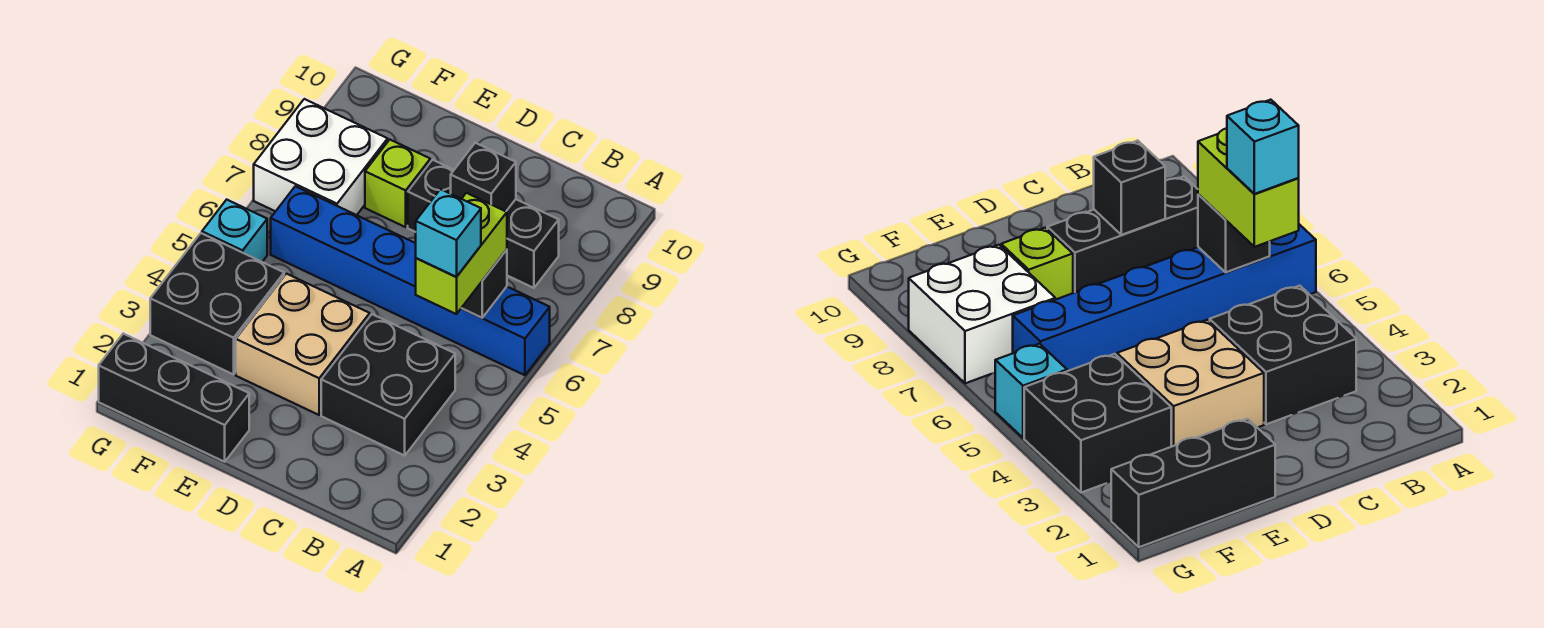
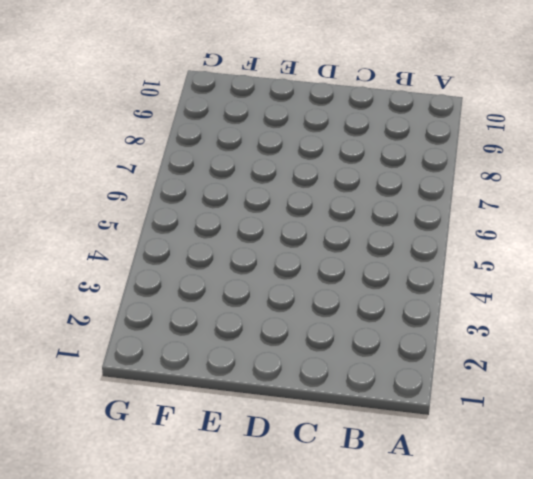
none -> blue brick A6:F6 level 1
none -> black brick B3:C4 level 1
none -> black brick B8:D8 level 1

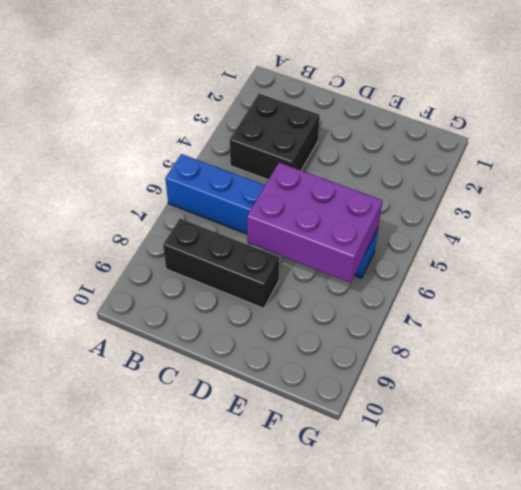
purple brick D6:F7 level 2 -> none
none -> tan brick D3:E4 level 1
none -> black brick E1:G1 level 1
none -> lime brick E8 level 1

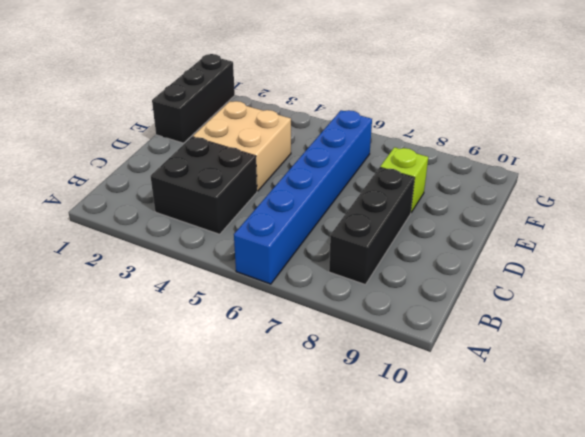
none -> black brick F3:G4 level 1
none -> white brick F7:G8 level 1
none -> cyan brick G5 level 1

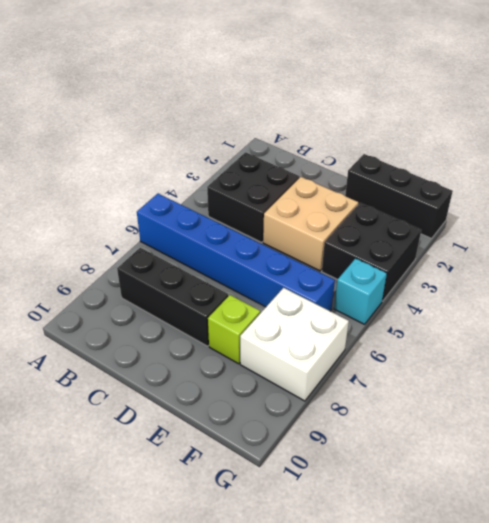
none -> black brick B6 level 2
none -> black brick C8 level 2
none -> lime brick B5:B6 level 3

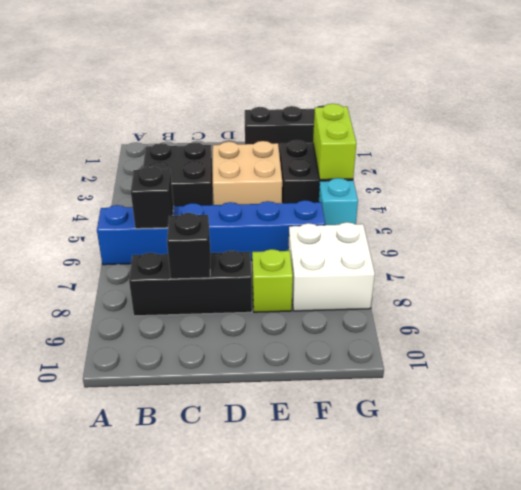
lime brick G3:G4 level 2 -> lime brick B5:B6 level 3
none -> cyan brick B5 level 4

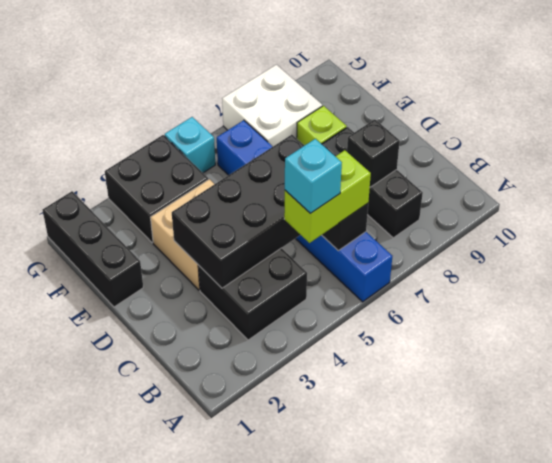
black brick C3:D6 level 2 -> none

